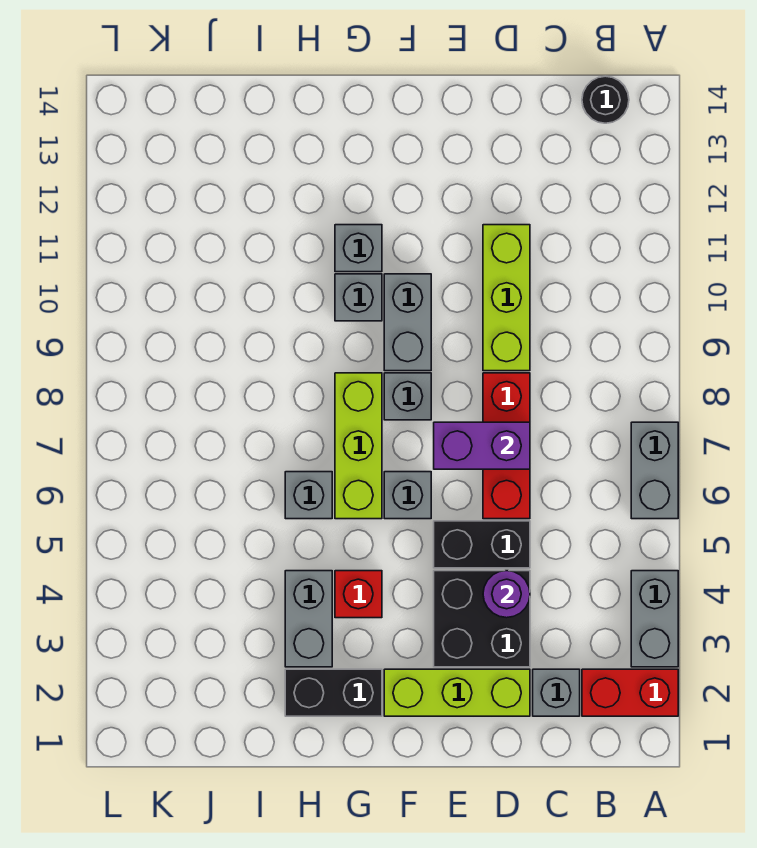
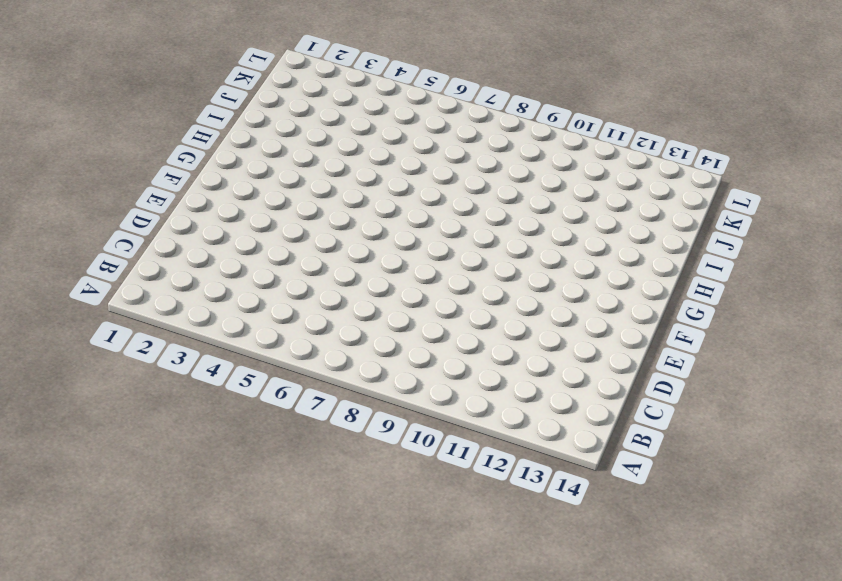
none -> red brick A2:B2 level 1
none -> grey brick A3:A4 level 1
none -> grey brick A6:A7 level 1

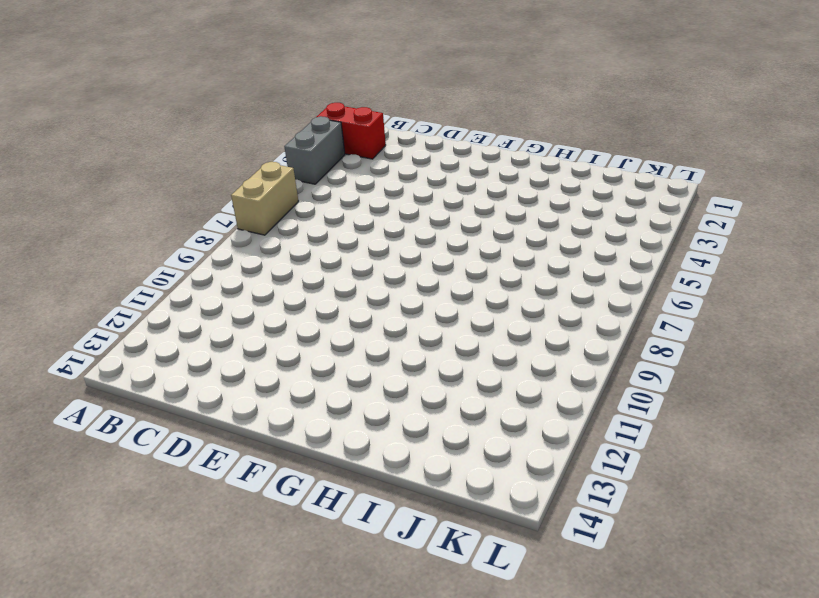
tan brick A6:A7 level 1 -> grey brick A6:A7 level 1
none -> black round brick B14 level 1
none -> grey brick C2 level 1
none -> lime brick D2:F2 level 1

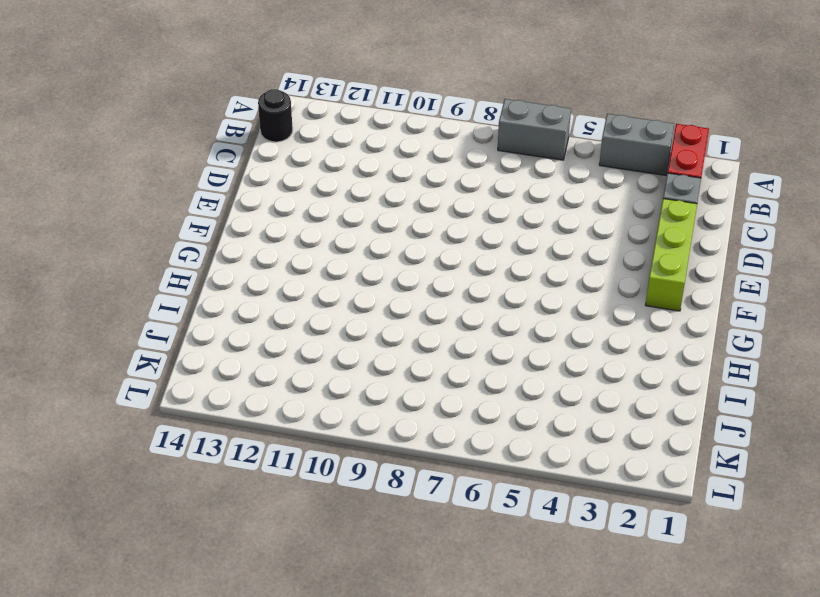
none -> black brick D3:E4 level 1
none -> black brick D5:E5 level 1
none -> red brick D6:D8 level 1

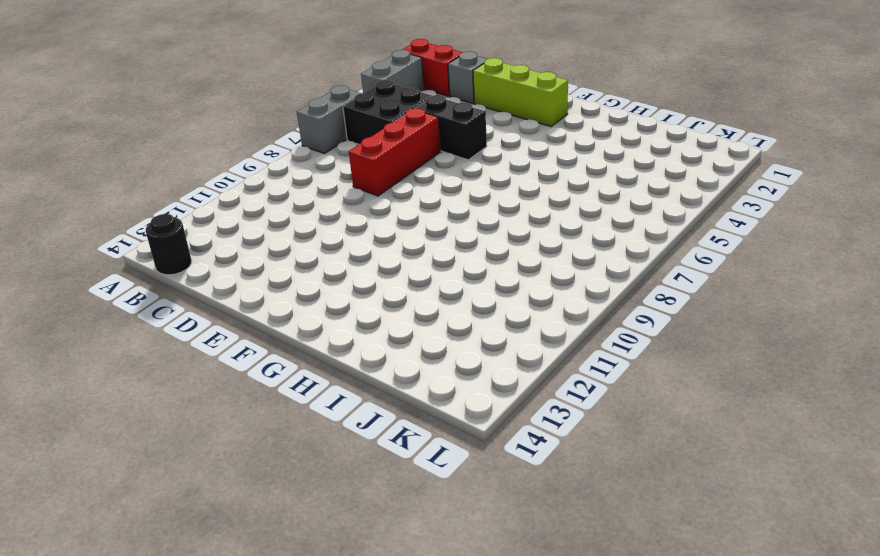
black brick B5:C6 level 1 -> black brick D3:E4 level 1
none -> lime brick D9:D11 level 1
none -> grey brick F6 level 1
none -> grey brick F8 level 1

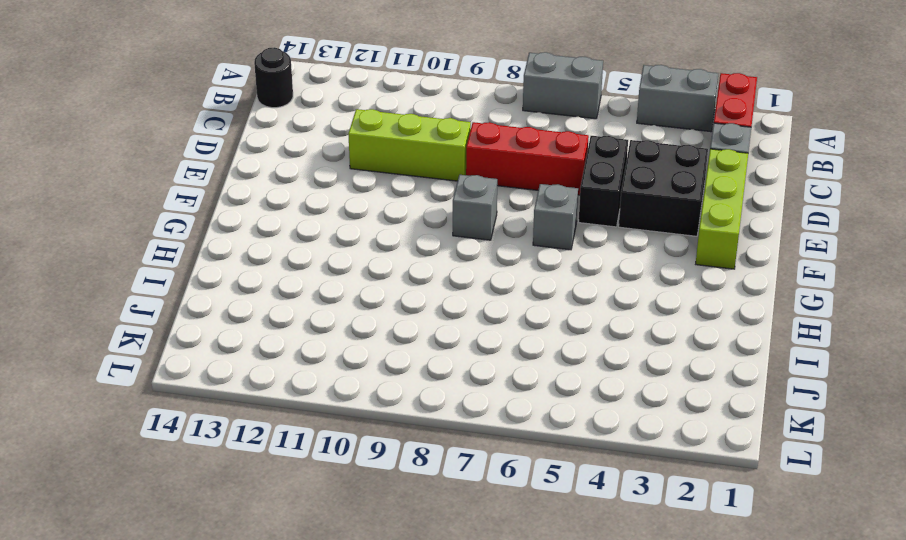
none -> grey brick F9:F10 level 1
none -> black brick G2:H2 level 1
none -> red brick G4 level 1

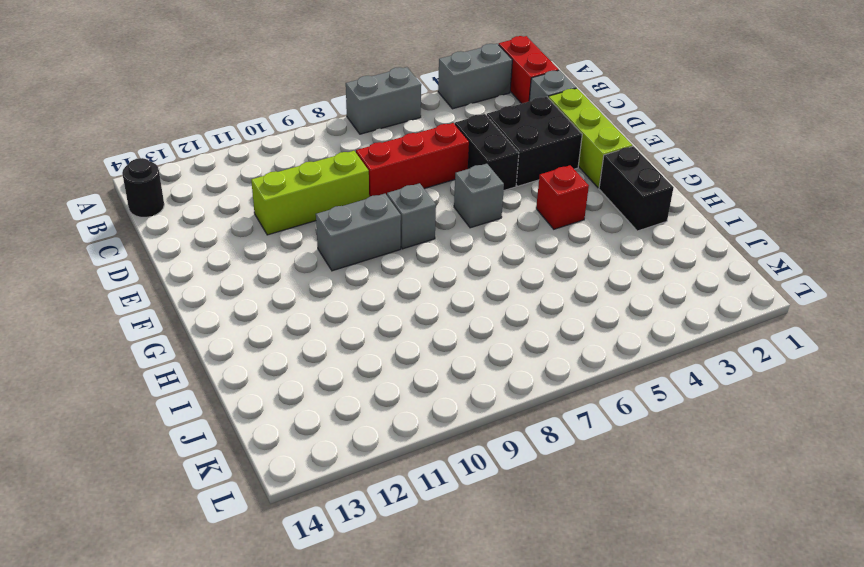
none -> lime brick G6:G8 level 1
none -> grey brick G10 level 1
none -> grey brick G11 level 1

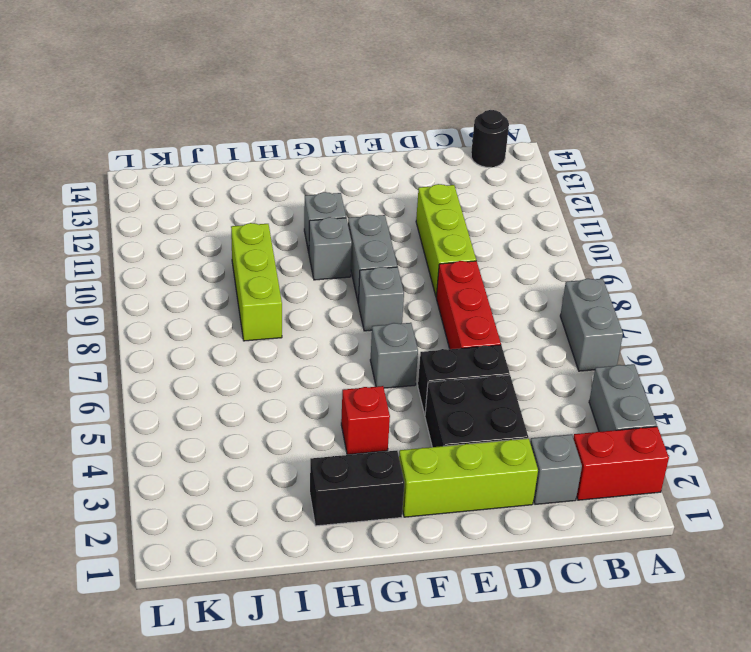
lime brick I8:I10 level 1 -> lime brick G6:G8 level 1
none -> grey brick H3:H4 level 1
none -> grey brick H6 level 1
none -> purple round brick D4 level 2

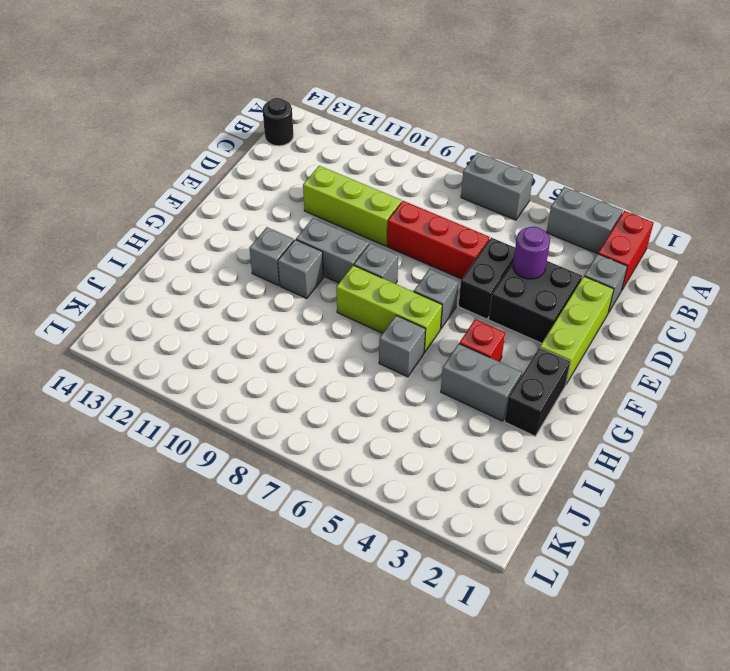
none -> purple brick D7:E7 level 2

